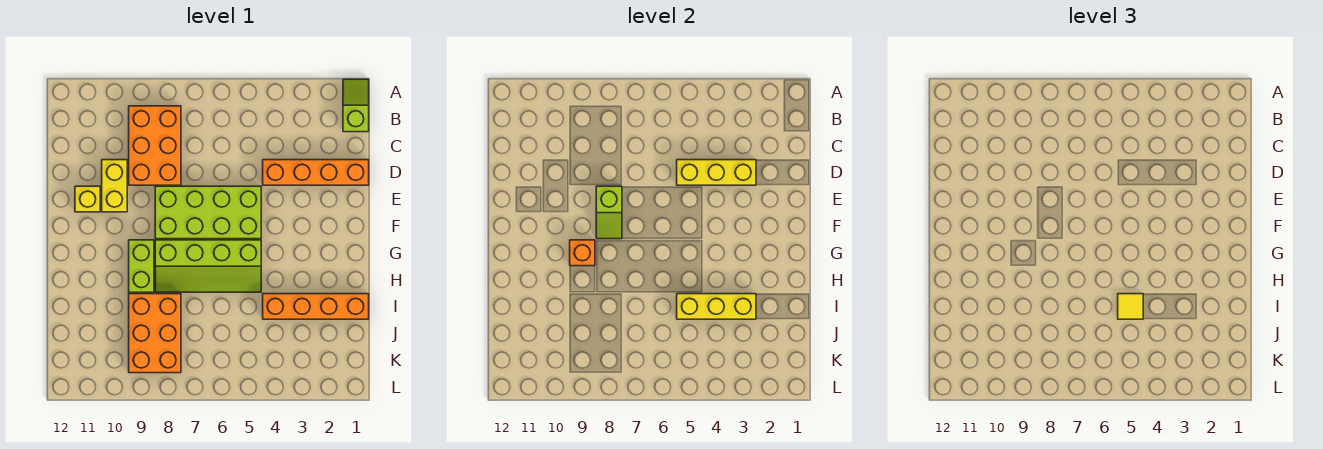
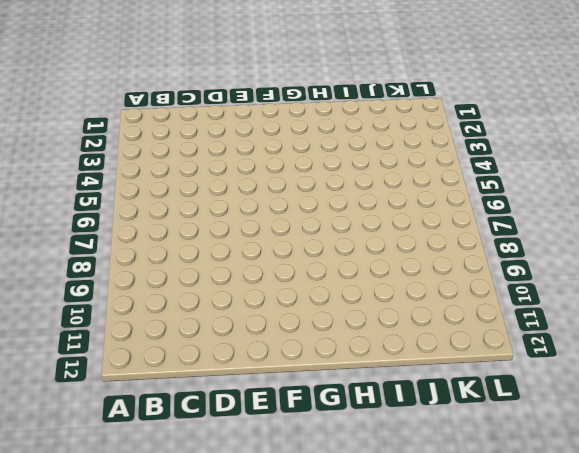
none -> lime slope A1:B1 level 1 top B
none -> orange brick B8:D9 level 1
none -> orange brick D1:D4 level 1

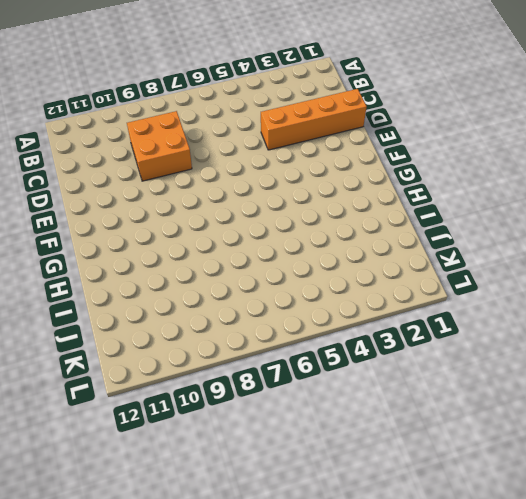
orange brick C8:D9 level 1 -> orange brick B8:D9 level 1
none -> lime slope A1:B1 level 1 top B
none -> yellow brick D10:E10 level 1
none -> lime brick E5:F8 level 1

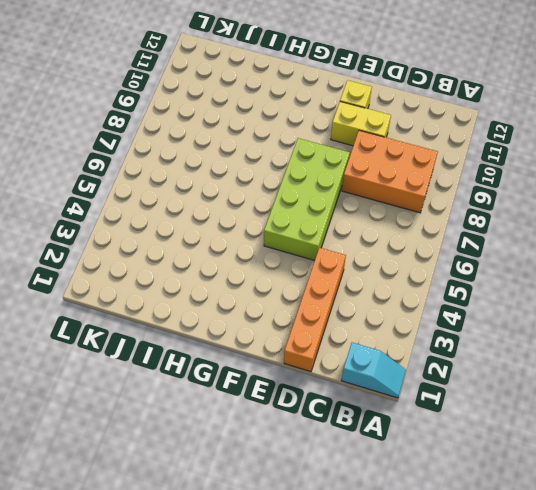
cyan slope A1:B1 level 1 top B -> lime slope A1:B1 level 1 top B
none -> lime slope G5:H8 level 1 top G
none -> lime brick G9:H9 level 1
none -> orange brick I1:I4 level 1

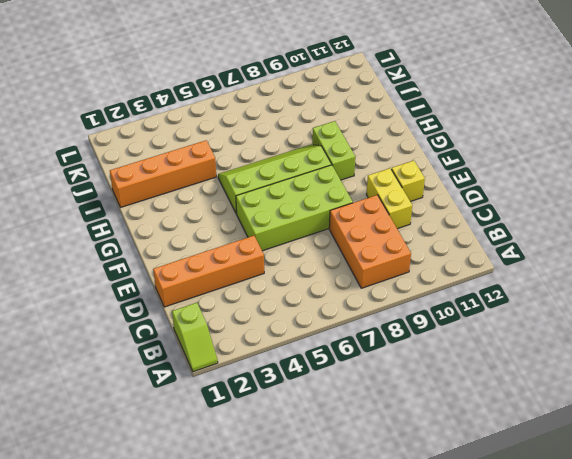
none -> orange brick I8:K9 level 1
none -> yellow brick D3:D5 level 2
none -> lime slope E8:F8 level 2 top E

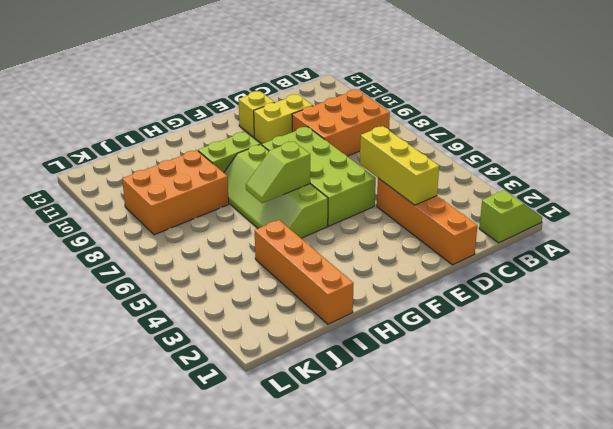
lime slope G6:H6 level 2 top G -> lime slope E8:F8 level 2 top E
none -> orange brick G9 level 2
none -> yellow brick I3:I5 level 2
none -> yellow tile I5 level 3

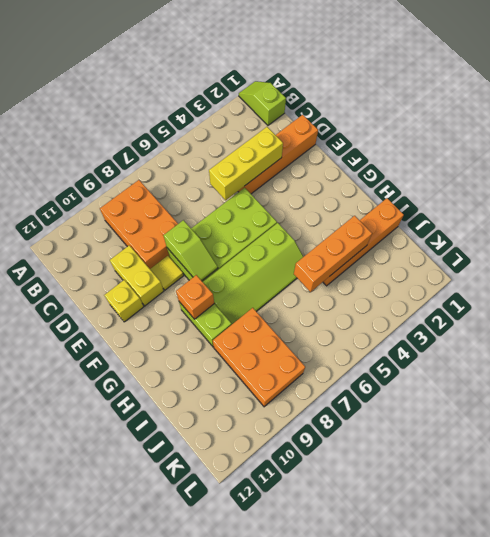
yellow tile E9 level 1 -> yellow tile I5 level 3
orange brick I3:I5 level 2 -> yellow brick I3:I5 level 2

